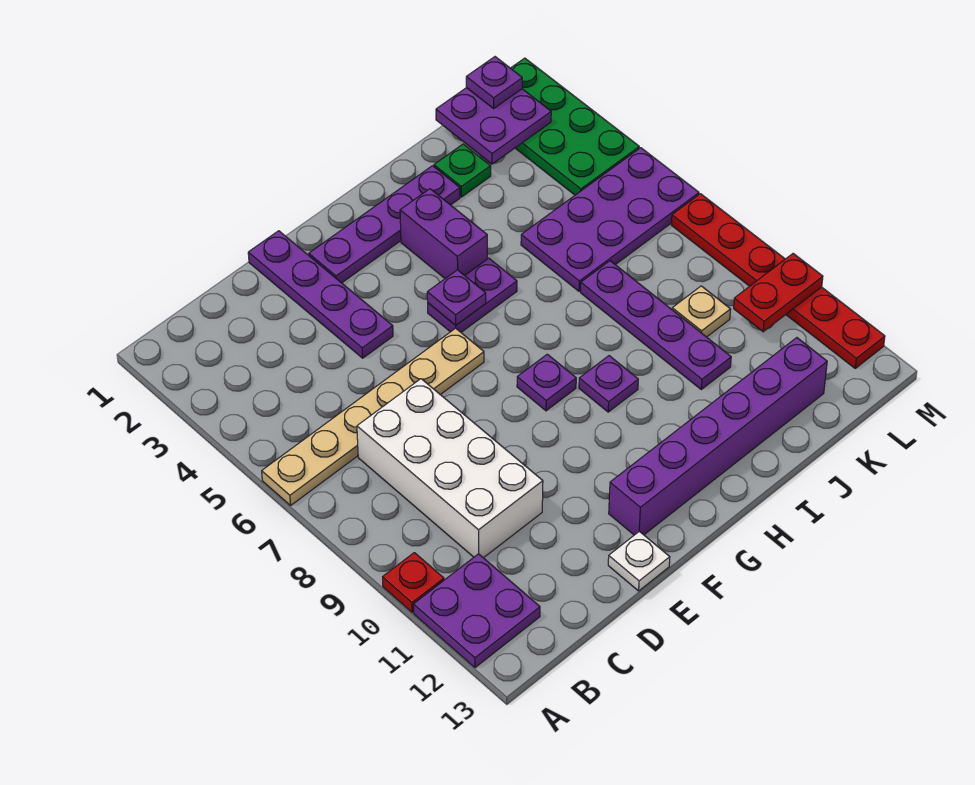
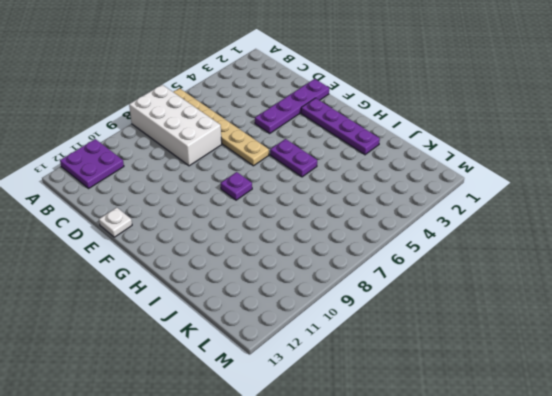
white brick A7:D8 level 1 -> white brick C7:D10 level 1
none -> red plate A10 level 1
none -> purple brick F12:K12 level 1
none -> purple brick H3:H4 level 1

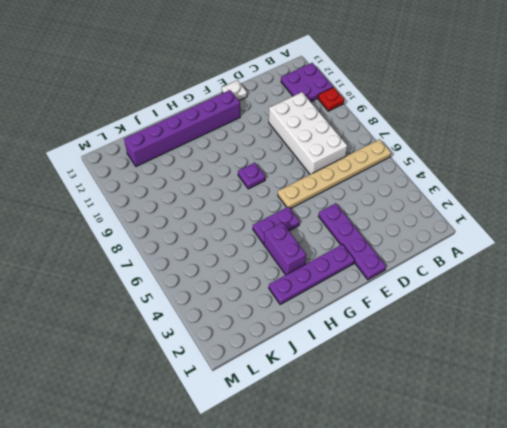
none -> purple plate H9 level 1
none -> green plate J2 level 1
none -> purple plate J5:M6 level 1

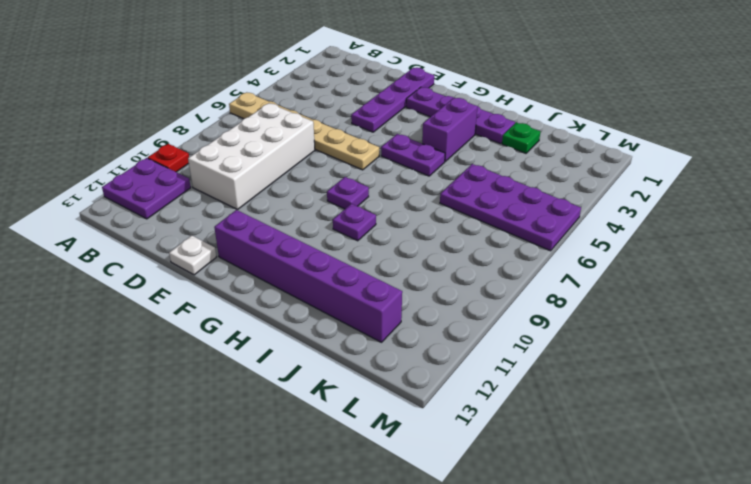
none -> purple plate J7:J10 level 1
none -> tan plate K9 level 1
none -> green plate L1:M4 level 1

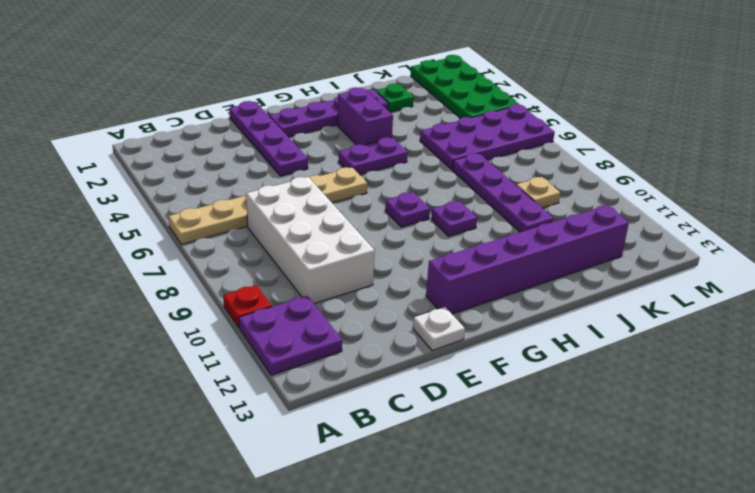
none -> red plate M7:M12 level 1
none -> purple plate G5 level 2
none -> purple plate K1:L2 level 2

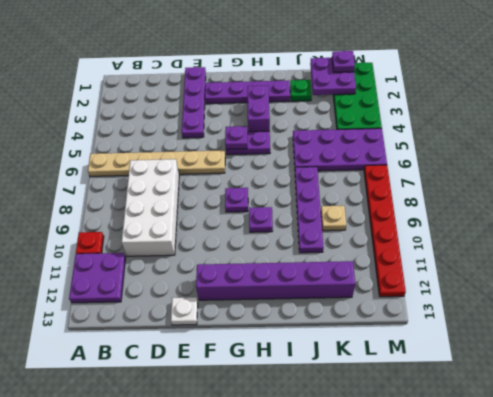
none -> red plate L10:M10 level 2

